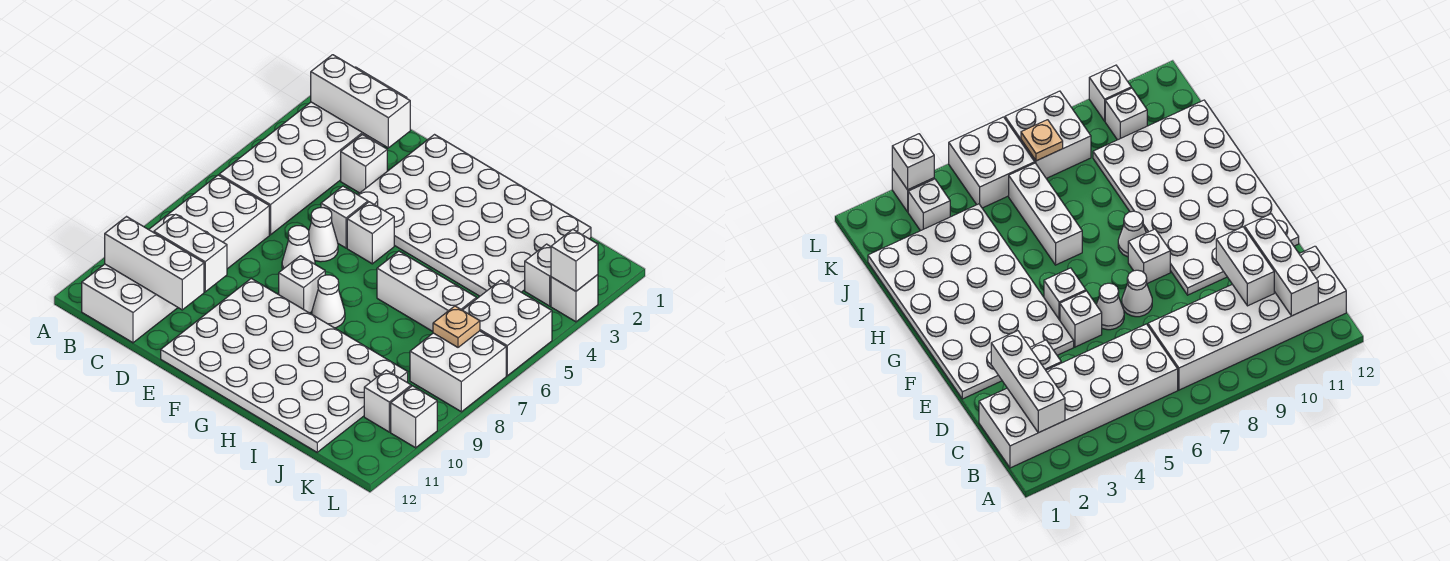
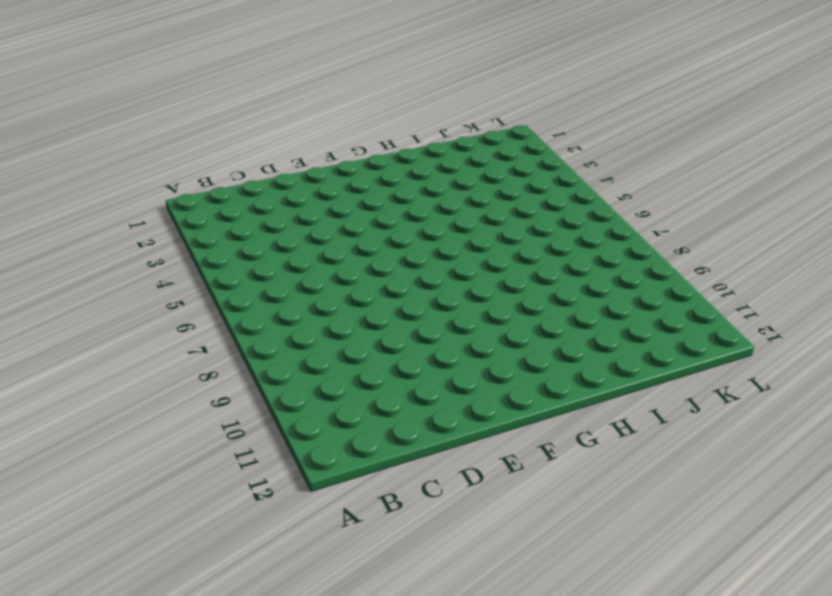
none -> white brick B1:C6 level 1
none -> white brick B7:C12 level 1
none -> white brick D3 level 1

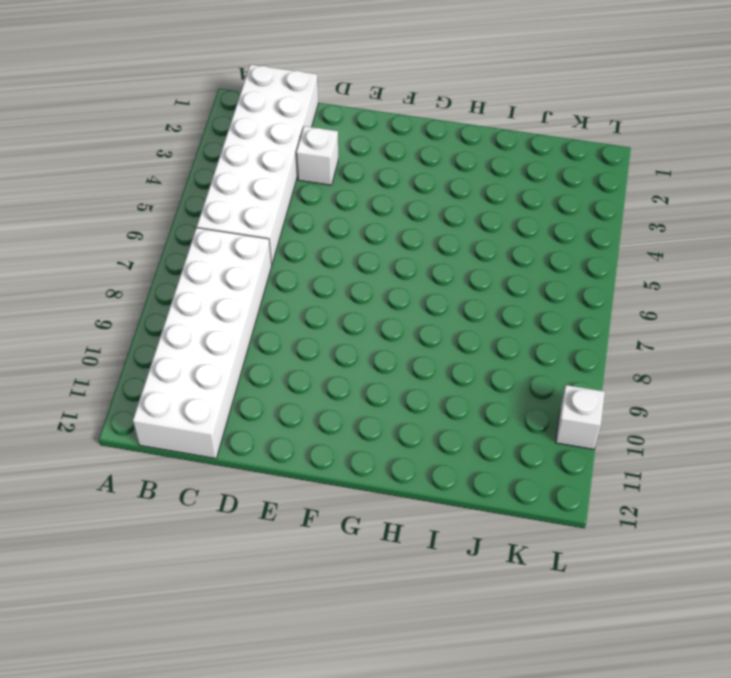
none -> white plate E1:J4 level 1
none -> white brick E5 level 1
none -> white cone E6 level 1

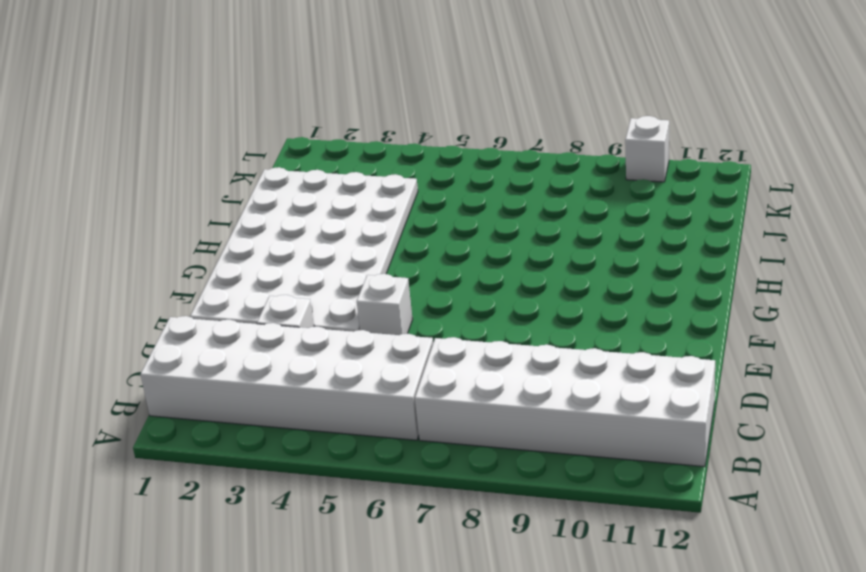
none -> white cone E6 level 1
none -> white cone E7 level 1
none -> white plate E9:J12 level 1

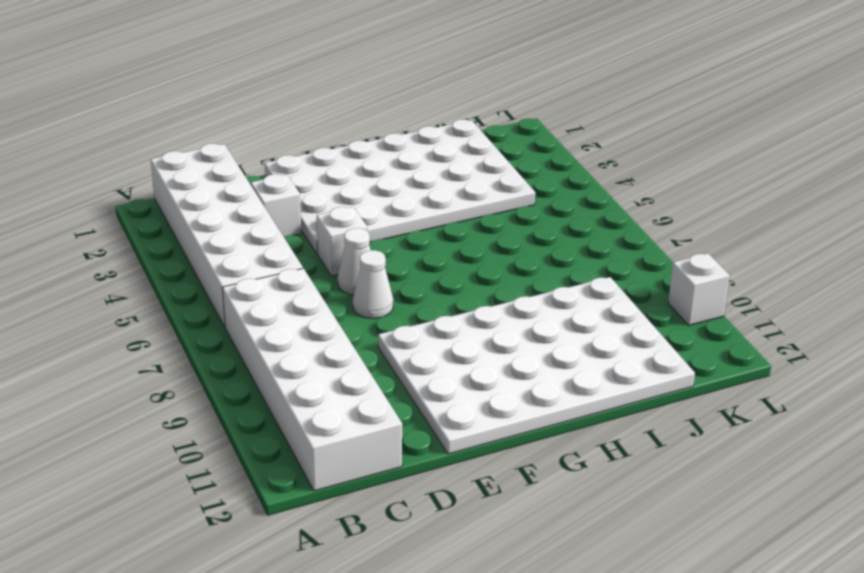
none -> white brick F5 level 1
none -> white brick F8 level 1
none -> white cone G8 level 1

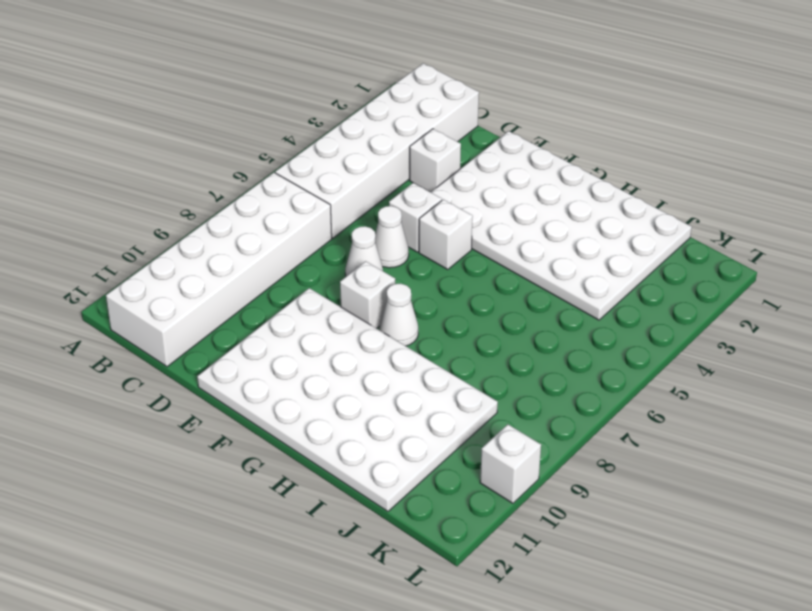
none -> white brick H6:J6 level 1
none -> white brick K3 level 1
none -> white brick K5:L6 level 1

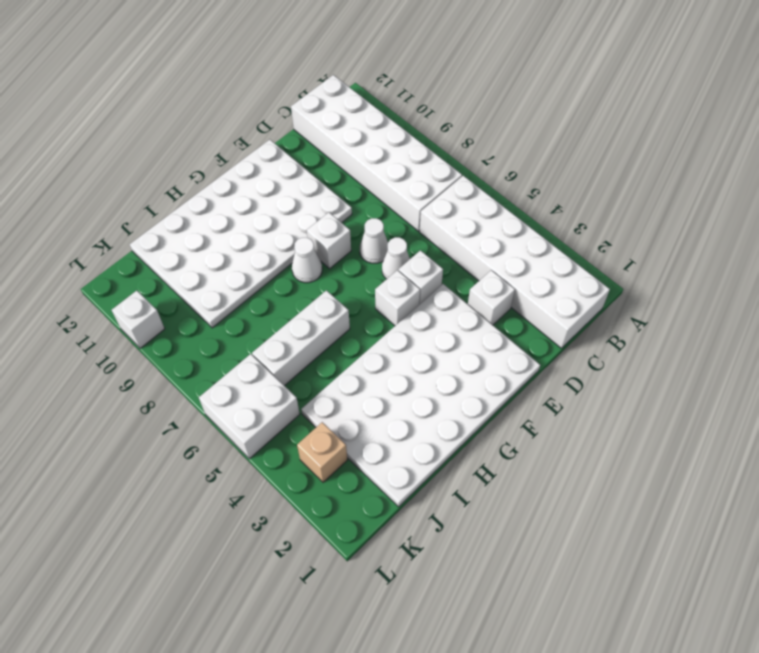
tan brick K3 level 1 -> white brick K3 level 1
none -> white brick K7:L8 level 1
none -> white brick K10 level 1
none -> white brick L3 level 1

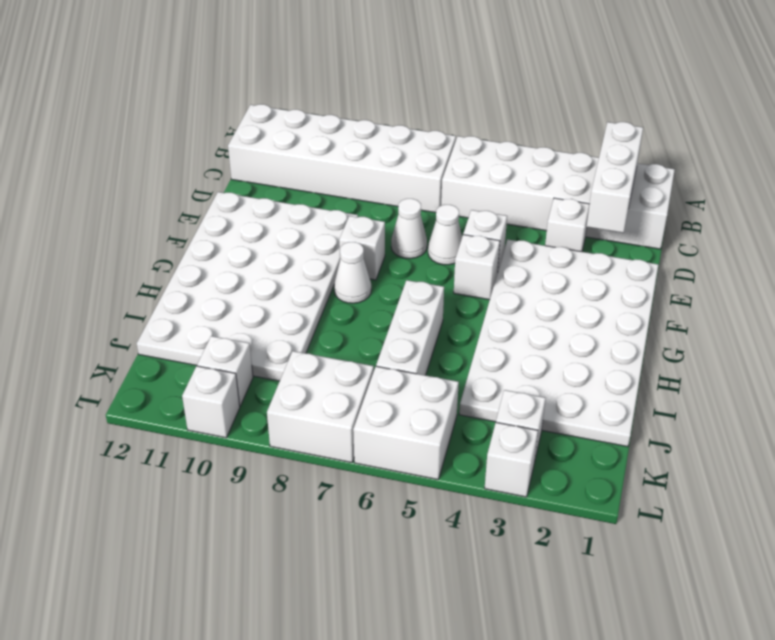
none -> white brick B11:D11 level 2
none -> white brick C10:D10 level 2
none -> tan plate K7 level 2

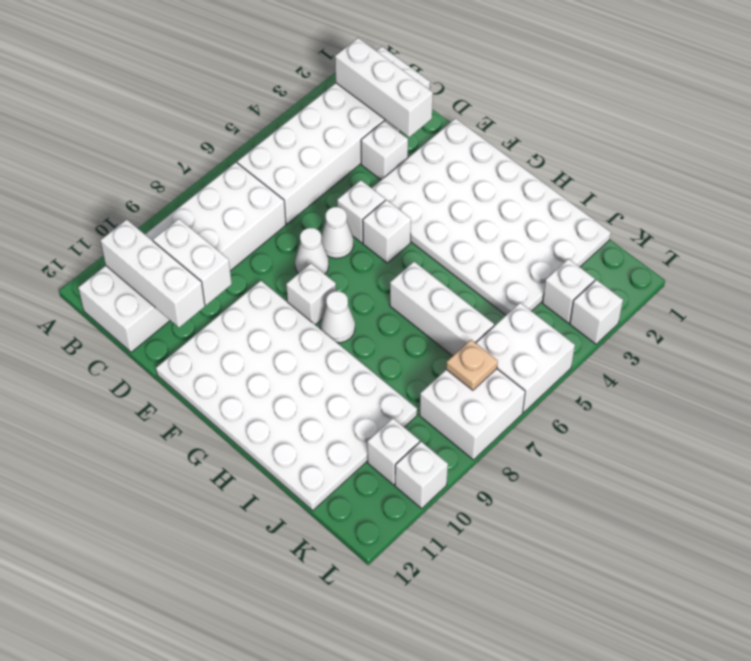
none -> white brick L3 level 2

